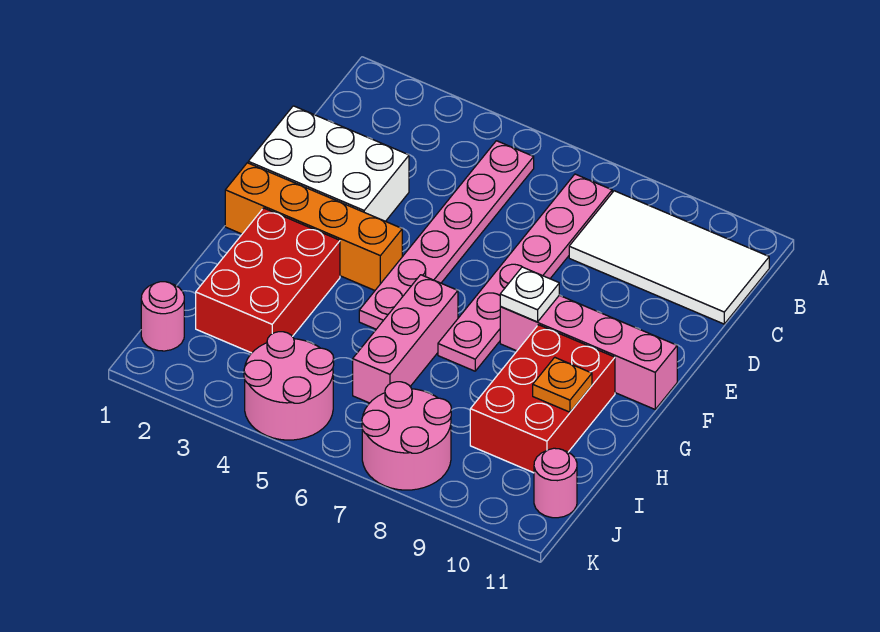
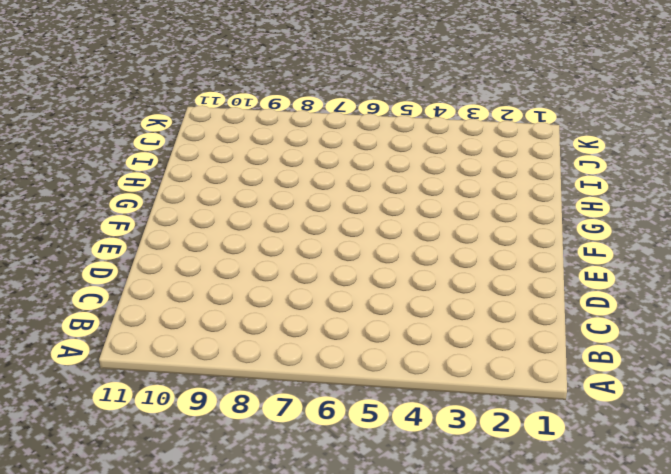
none -> pink plate B5:G5 level 1
none -> pink plate B7:G7 level 1
none -> white tile B8:C11 level 1

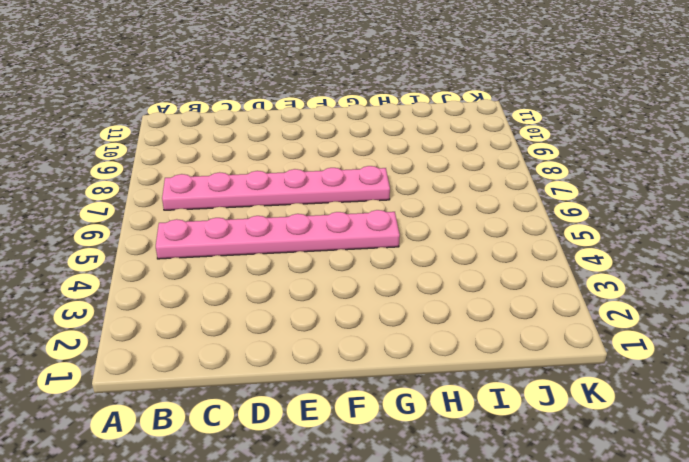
none -> white tile B8:C11 level 1
none -> white brick D1:E3 level 1
none -> orange brick F1:F4 level 1

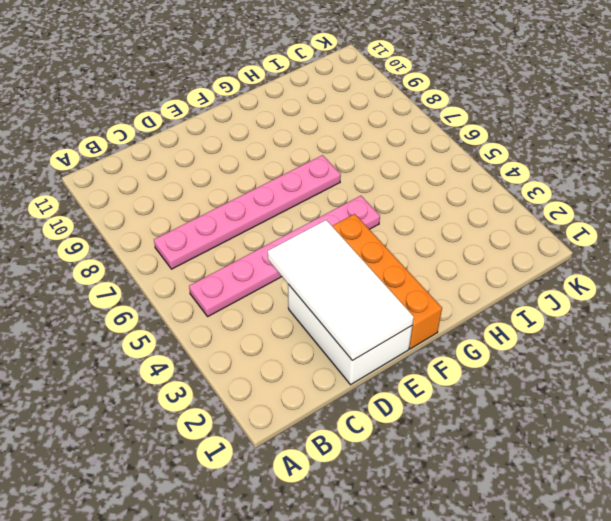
white tile D1:E4 level 2 -> white tile B8:C11 level 1
none -> pink brick F8:F11 level 1
none -> red brick G2:I3 level 1
none -> pink brick G6:I6 level 1

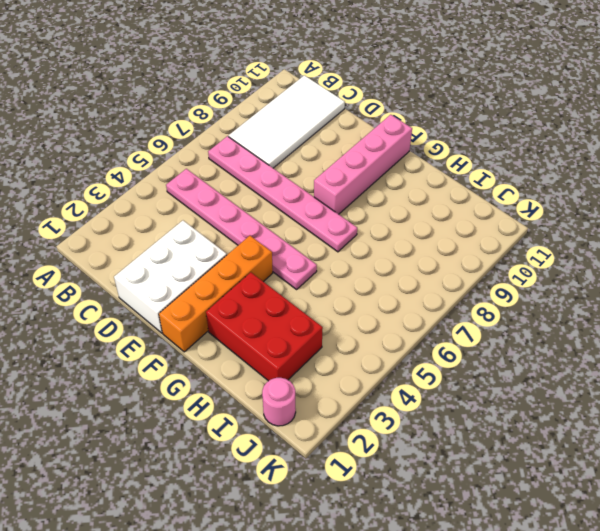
none -> pink brick G6:I6 level 1
none -> red brick G9:I10 level 1
none -> pink round brick J4:K5 level 1

